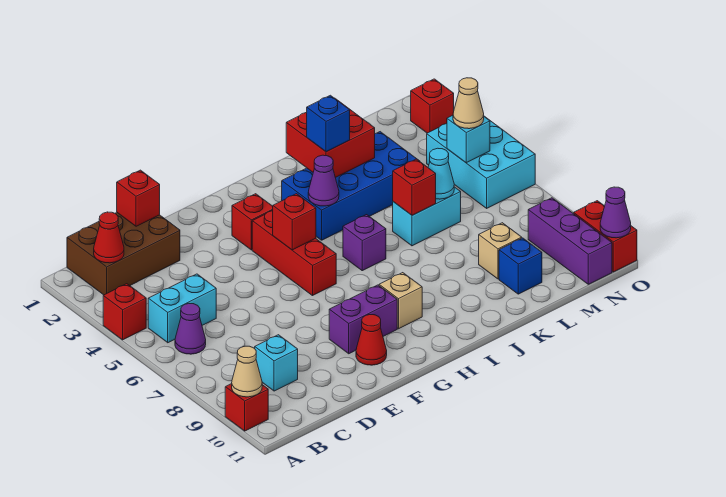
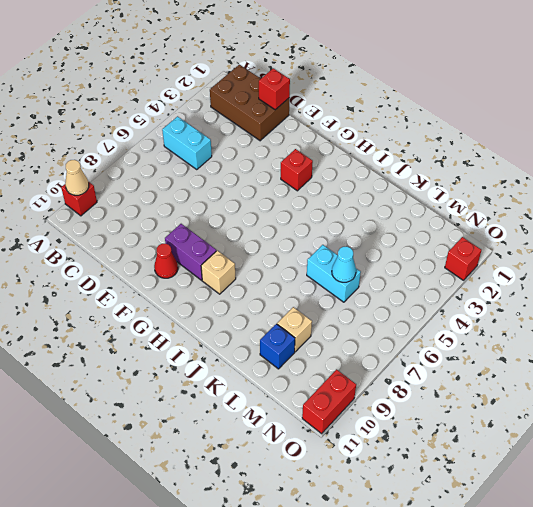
none -> red brick A4 level 1
none -> purple cone B6 level 1
none -> cyan brick C9 level 1
none -> red brick G4:G6 level 1

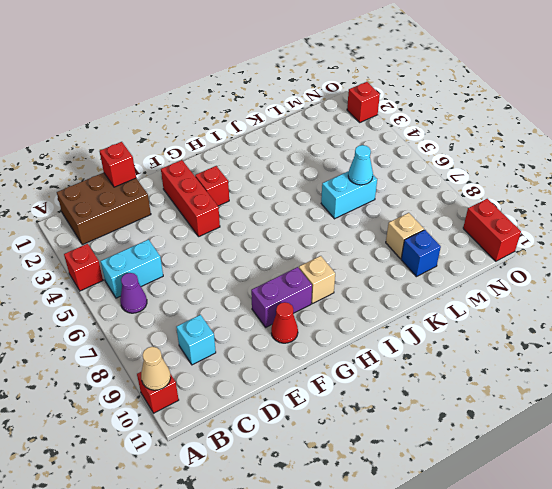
red brick F2:F4 level 1 -> red brick G4:G6 level 1
none -> blue brick I3:L4 level 1
none -> purple brick I6 level 1
none -> cyan brick N4:O6 level 1
none -> purple brick N9:N11 level 1

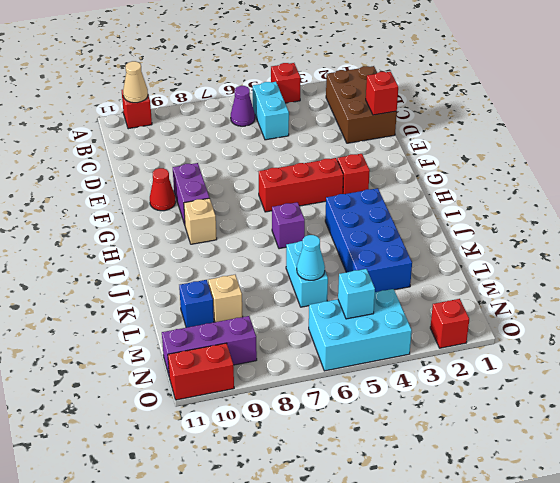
none -> cyan brick C9 level 1
none -> red cone B2 level 2
none -> red brick G5 level 2
none -> purple cone I4 level 2

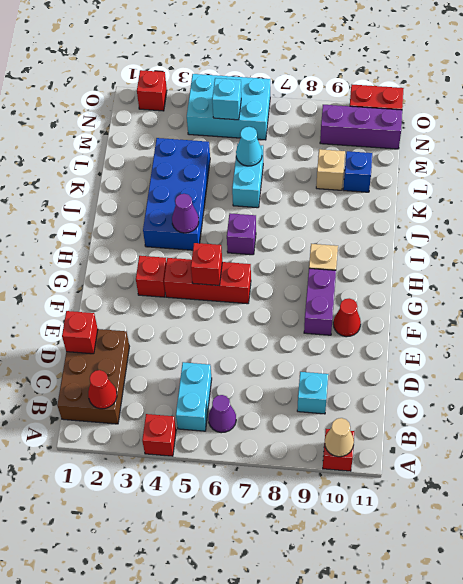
none -> red brick J2:K3 level 2
none -> red brick K6 level 2
none -> purple cone O11 level 2
none -> blue brick J3 level 3

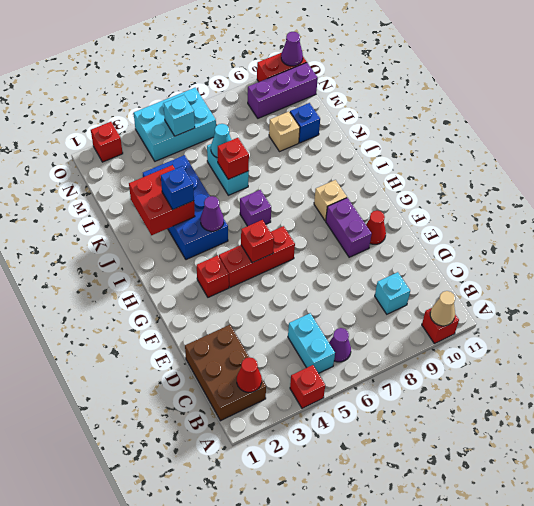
none -> red brick D1 level 2
none -> tan cone N5 level 3

